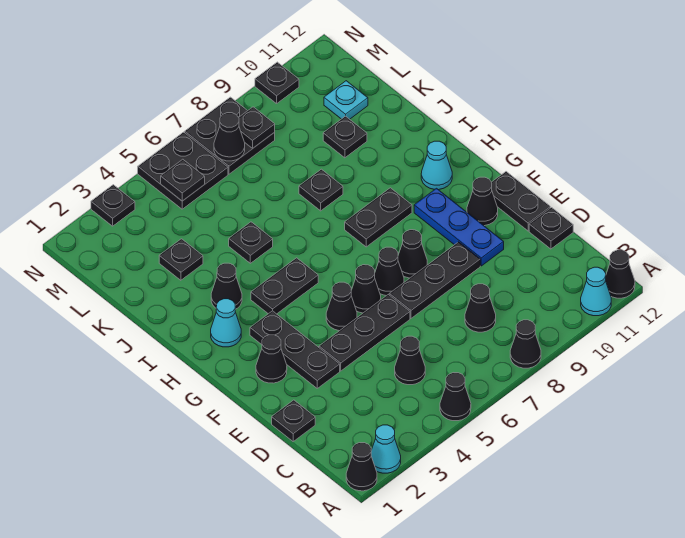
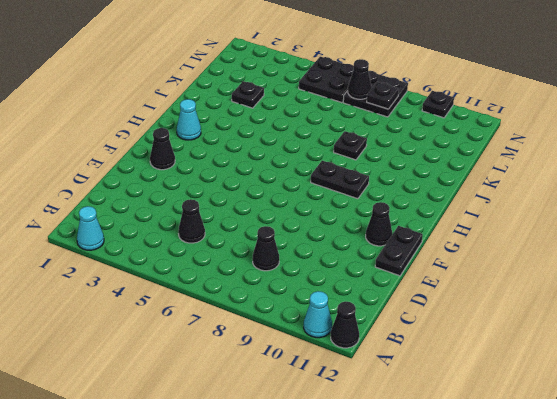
none -> black cone A1 level 1
none -> black cone A5 level 1
none -> black cone A8 level 1
none -> black plate D1 level 1

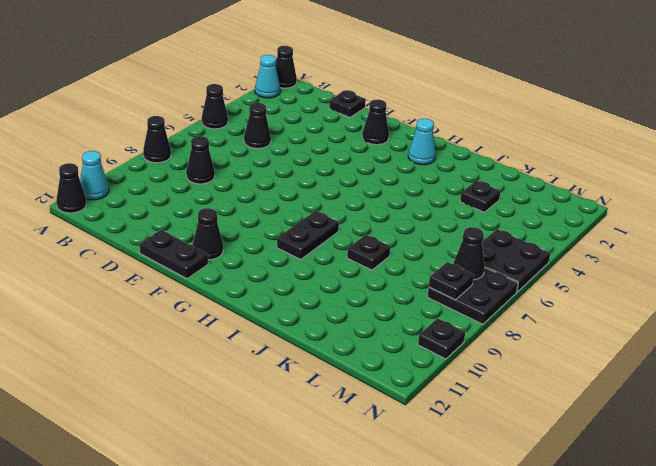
none -> black plate D12 level 1
none -> black plate E3:G3 level 1
none -> black plate E4:E6 level 1
none -> black plate E7:E9 level 1

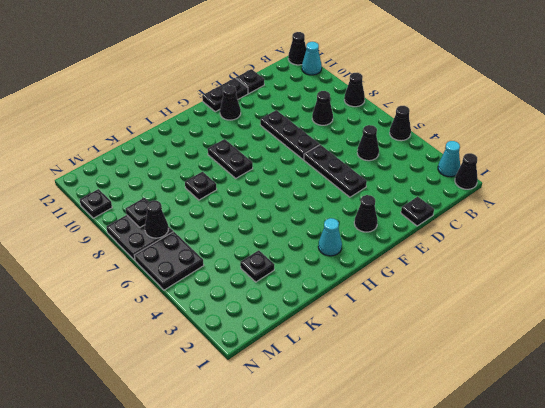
none -> black plate E3:G3 level 1
none -> blue plate E10:G10 level 1
none -> black cone F5 level 1
none -> black cone F6 level 1

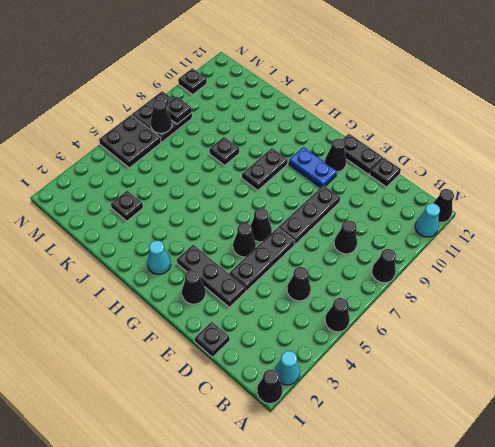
blue plate F10:G10 level 1 -> blue plate E10:G10 level 1
none -> black cone F7 level 1
none -> black cone F8 level 1
none -> black plate H4:H5 level 1
none -> cyan cone H11 level 1

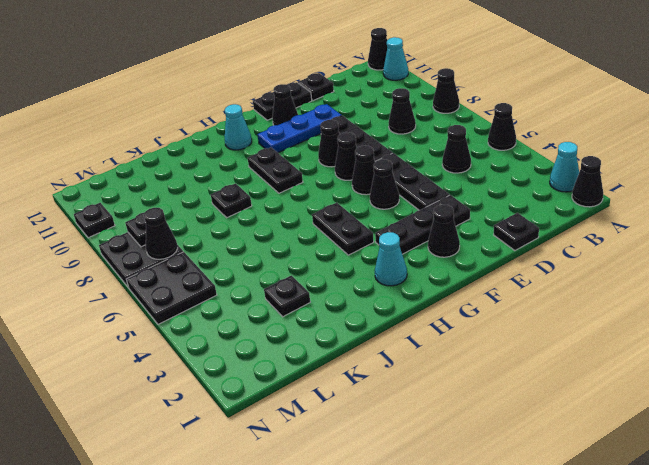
none -> black cone I3 level 1
none -> black plate J5 level 1
none -> black plate K10 level 1
none -> cyan plate L11 level 1

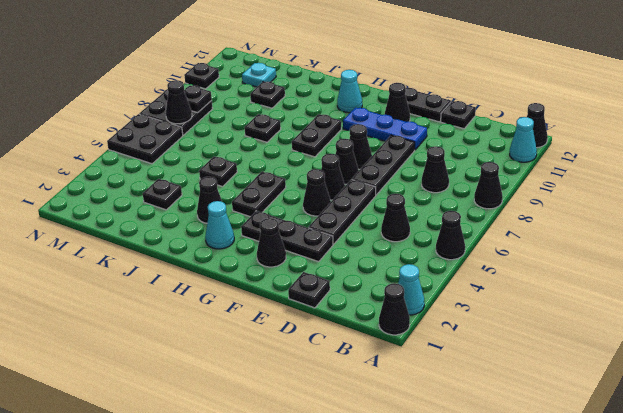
none -> black plate N3 level 1
none -> black plate M5 level 2

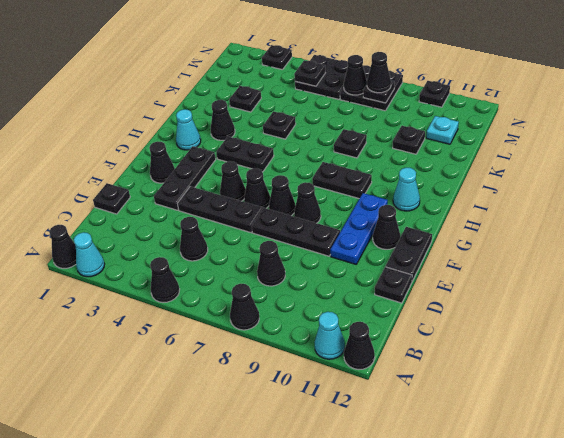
black cone M8 level 3 -> none

